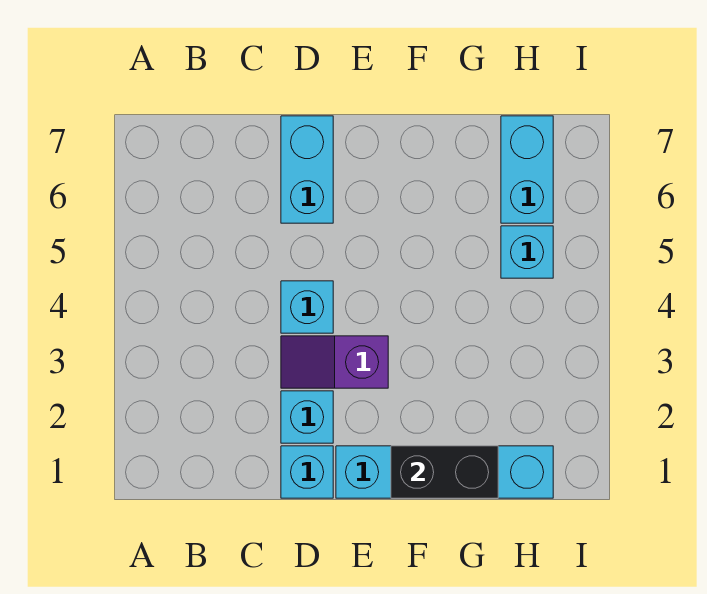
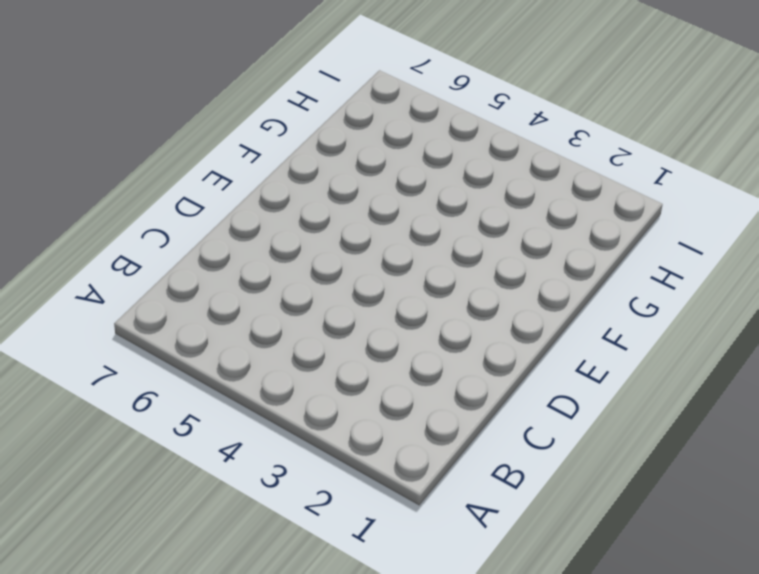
none -> cyan brick D1 level 1
none -> cyan brick D2 level 1

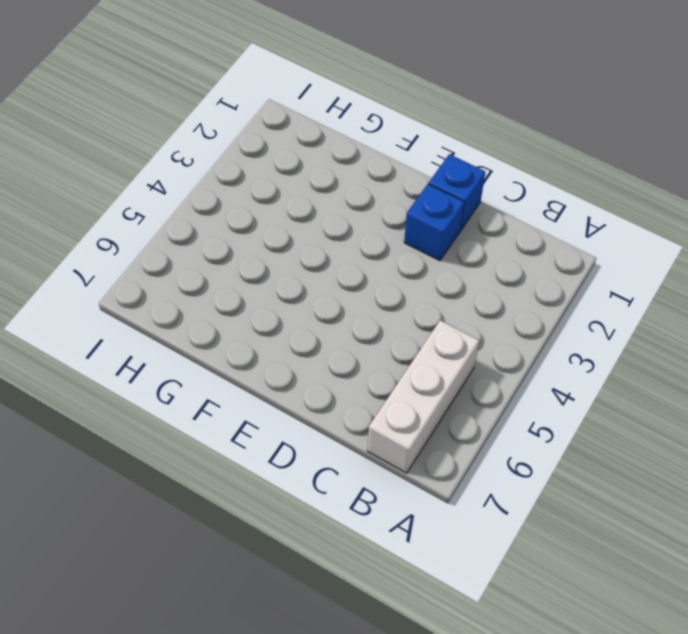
white brick B5:B7 level 1 -> none
blue brick D1 level 1 -> cyan brick D1 level 1
blue brick D2 level 1 -> cyan brick D2 level 1
none -> purple slope D3:E3 level 1 top E
none -> cyan brick D4 level 1

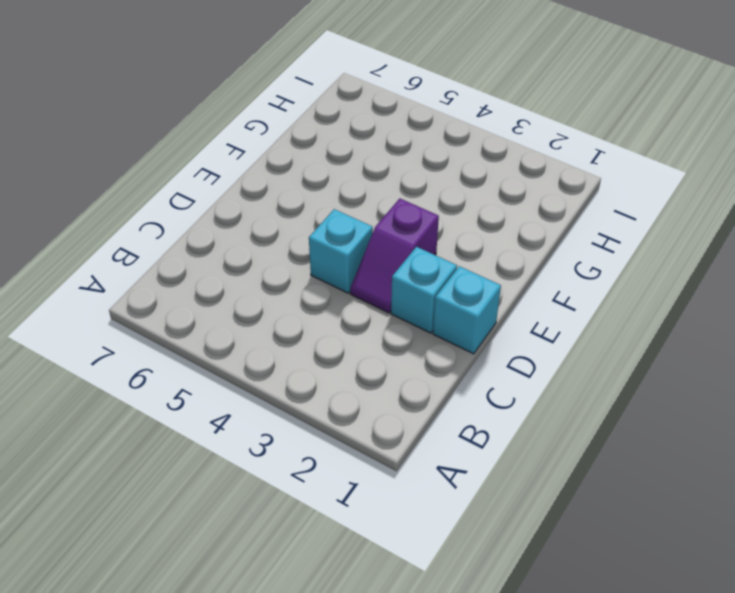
none -> cyan brick D6:D7 level 1
none -> cyan brick E1:H1 level 1

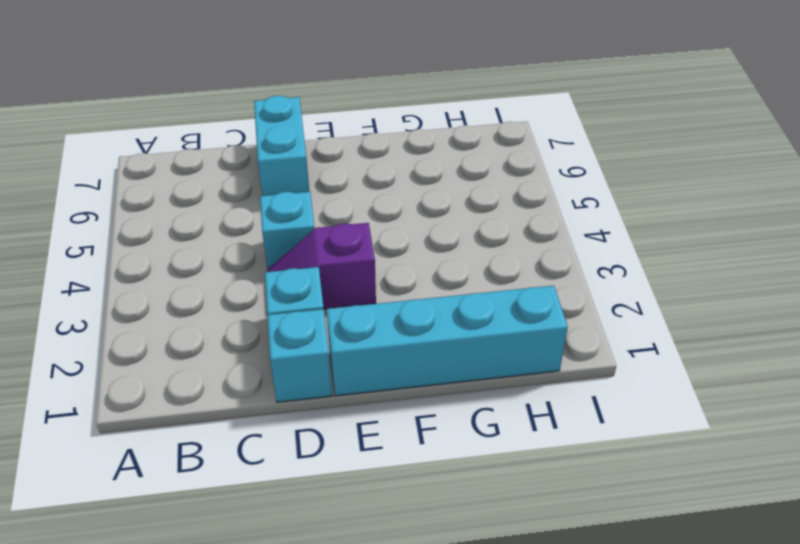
none -> cyan brick H5 level 1
none -> cyan brick H6:H7 level 1

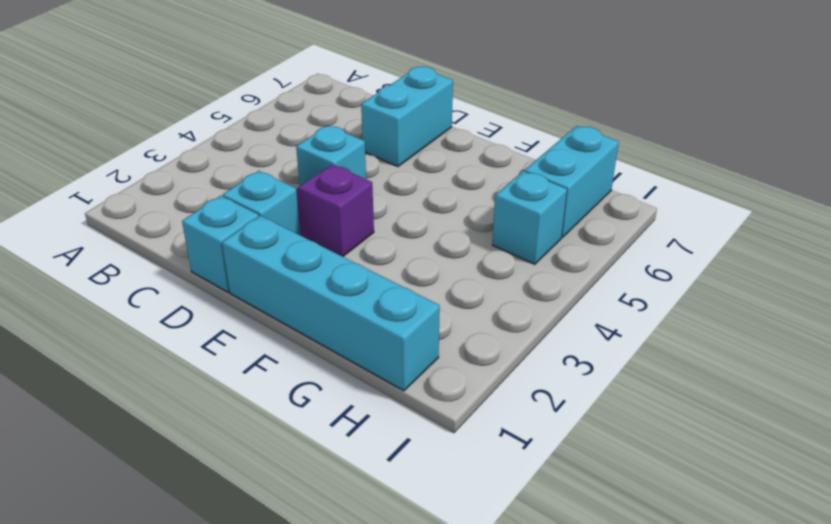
none -> black brick F1:G1 level 2

